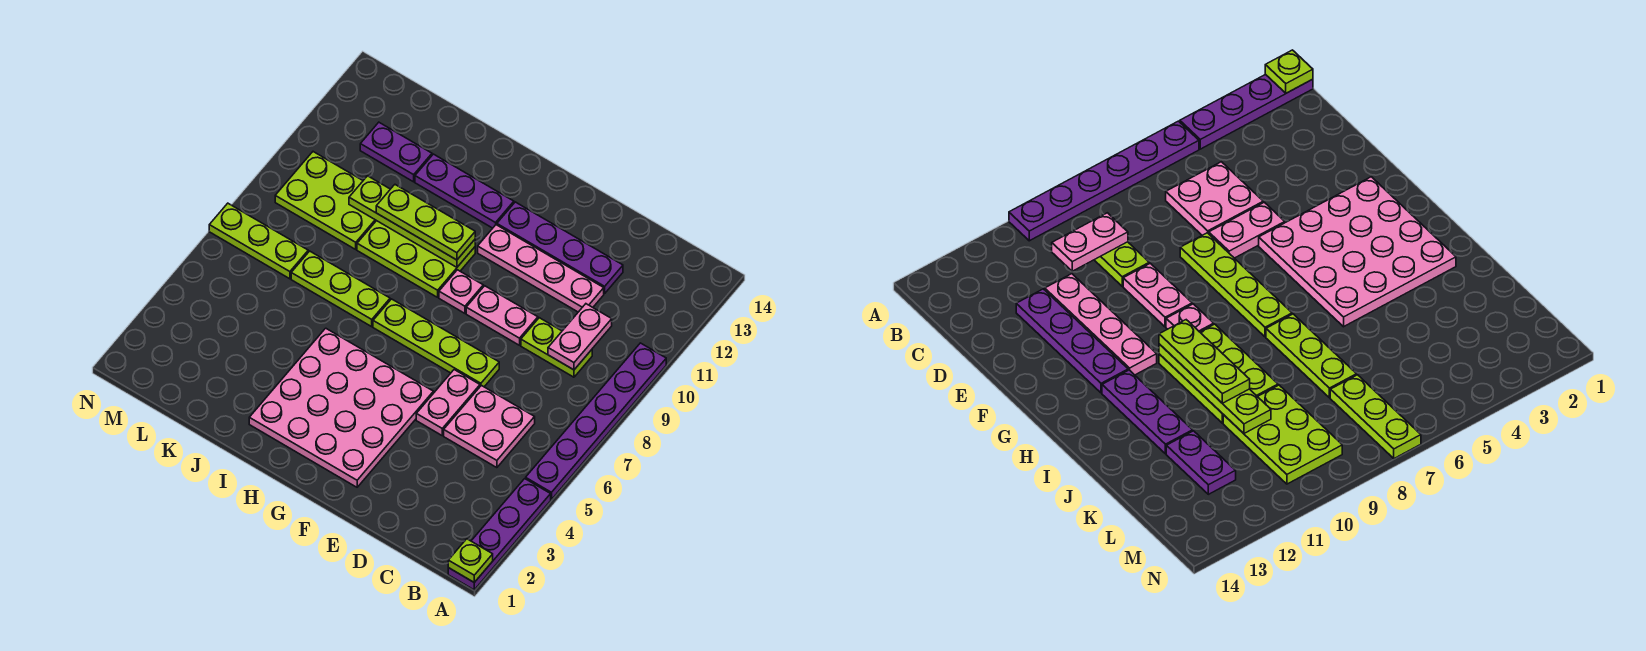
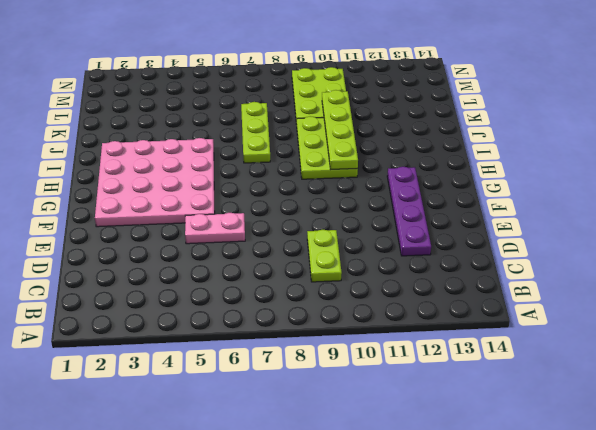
none -> purple plate A1:A4 level 1
none -> purple plate A5:A10 level 1
none -> pink plate C5:D6 level 1

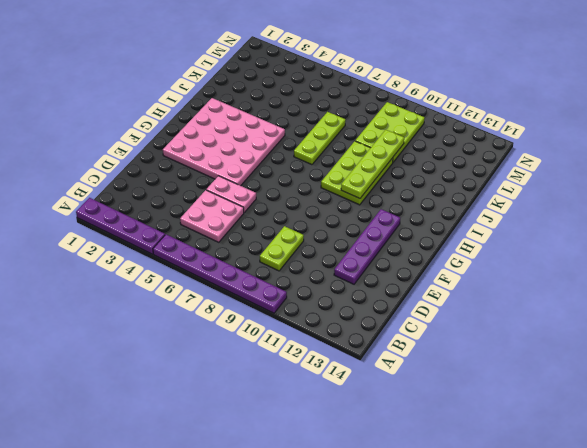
none -> pink plate D11:G11 level 1
none -> lime plate E7:H7 level 1
none -> pink plate E9:F9 level 1

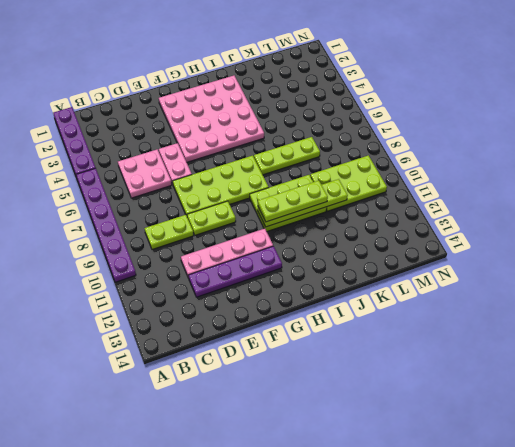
lime plate E7:H8 level 1 -> lime plate E7:H7 level 1
lime plate E9:F9 level 1 -> pink plate E9:F9 level 1
none -> pink plate G9 level 1
none -> purple plate H12:J12 level 1
none -> purple plate K12:L12 level 1

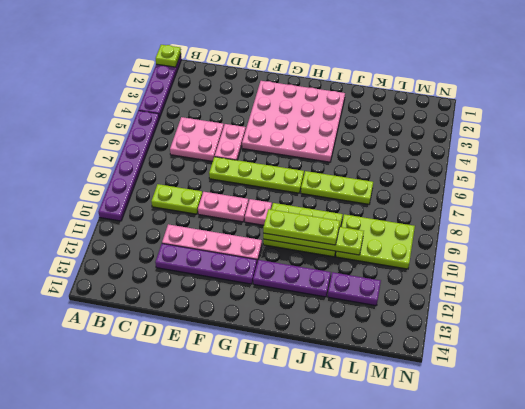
none -> lime plate L7:N7 level 1
none -> pink plate C9:C10 level 2

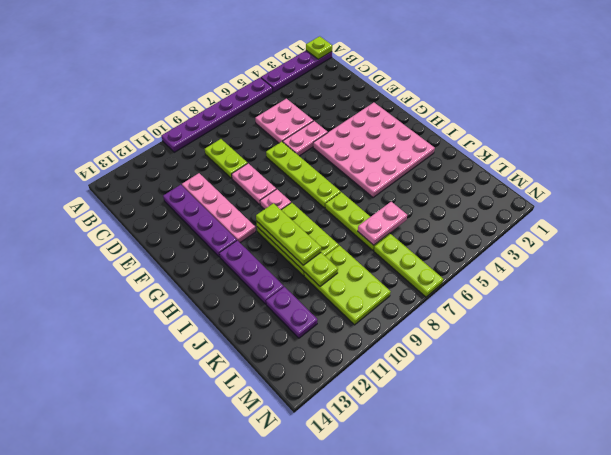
pink plate K6:K7 level 2 -> pink plate C9:C10 level 2

